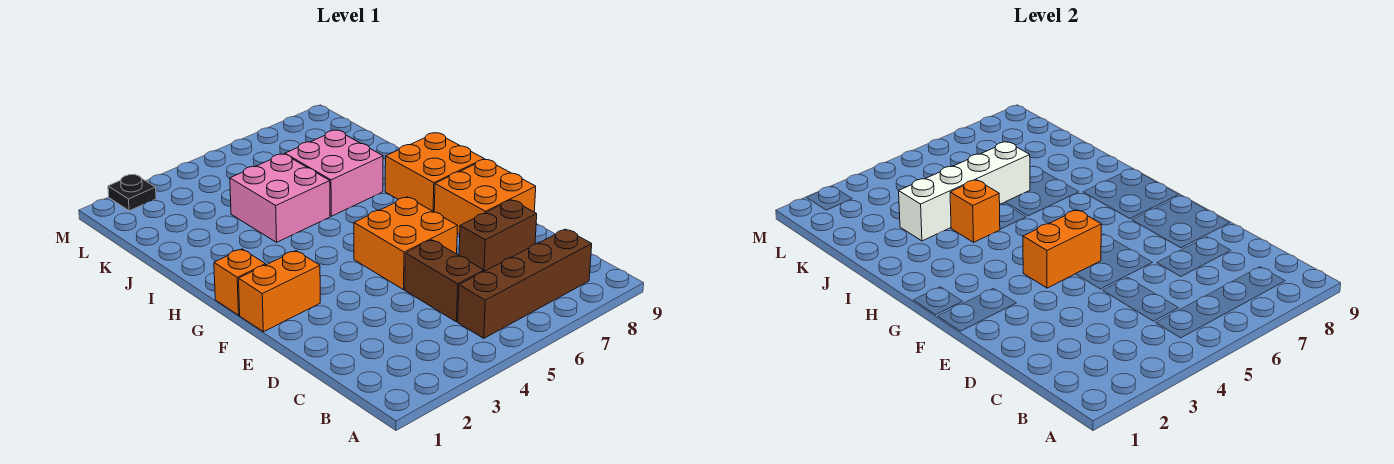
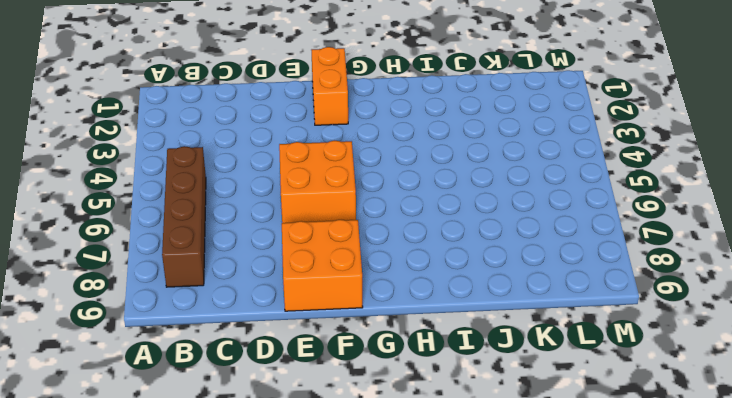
none -> brown brick C5:D5 level 1
none -> brown brick D7:D8 level 1
none -> orange brick G1 level 1

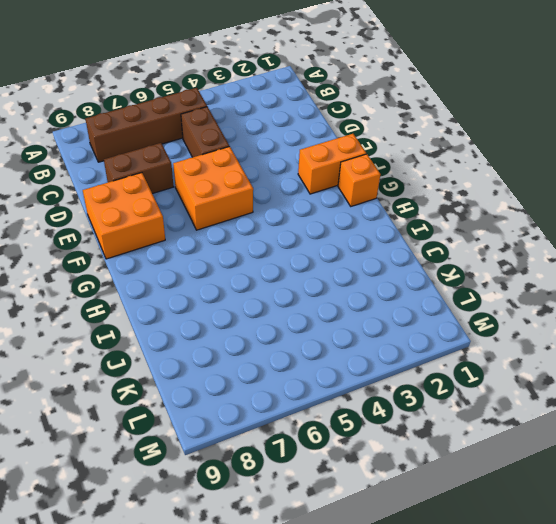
none -> orange brick G8:H9 level 1
none -> pink brick I4:J5 level 1
none -> pink brick I6:J7 level 1

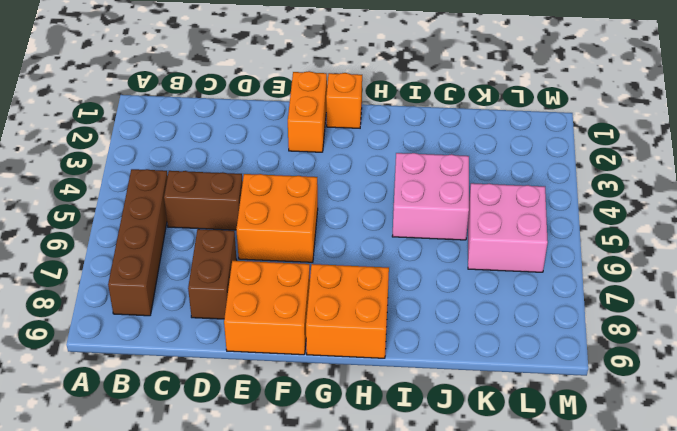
pink brick K5:L6 level 1 -> pink brick I6:J7 level 1
none -> black plate M2 level 1
none -> orange brick F4:F5 level 2
none -> orange brick I4 level 2

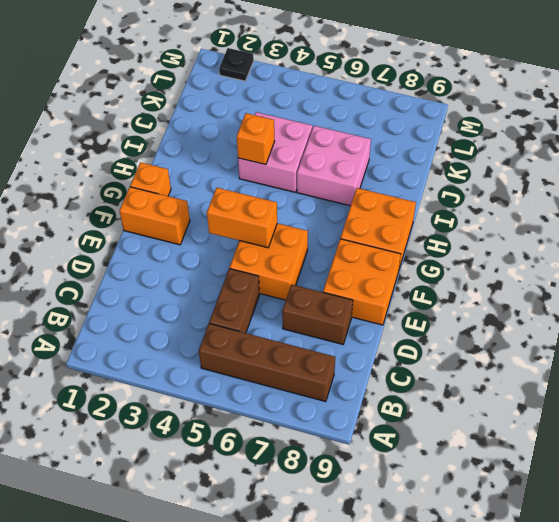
none -> white brick J3:J6 level 2

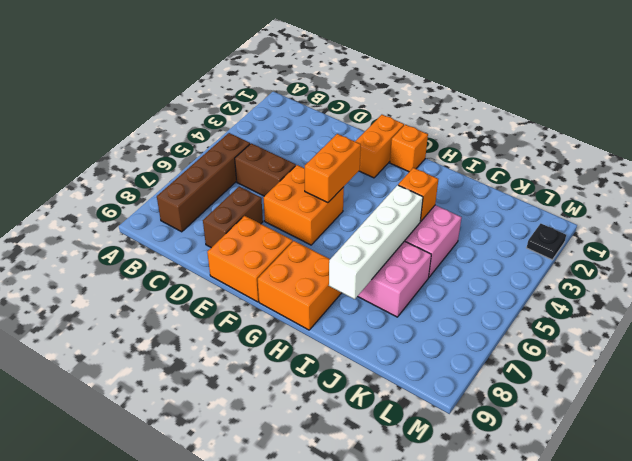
white brick I5:I8 level 2 -> white brick J3:J6 level 2

